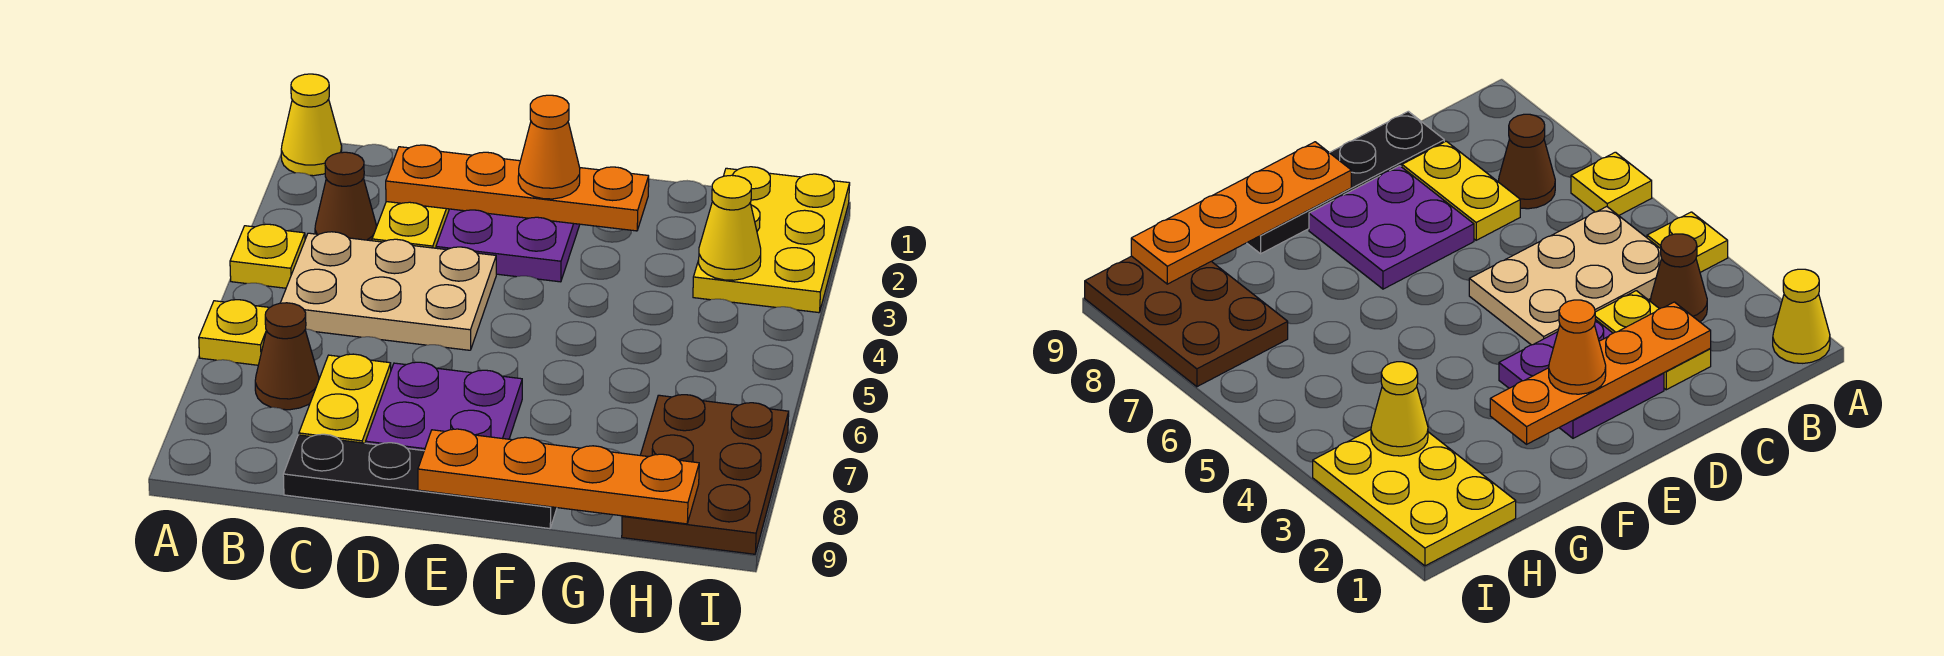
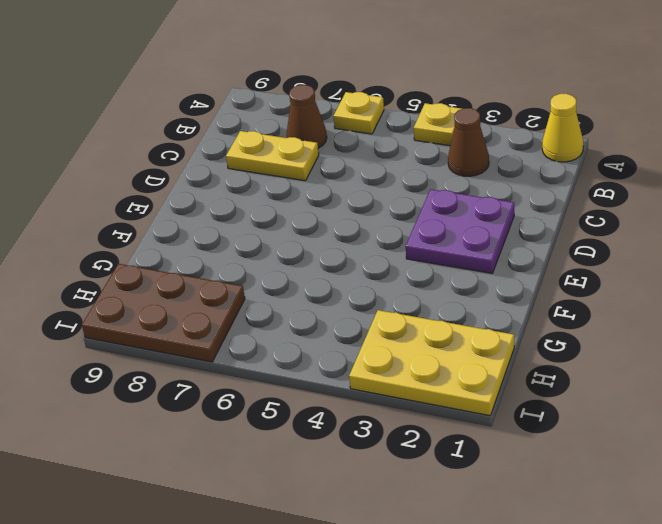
none -> tan plate B4:D5 level 1
none -> yellow plate C2:C3 level 1
none -> black plate C9:F9 level 1

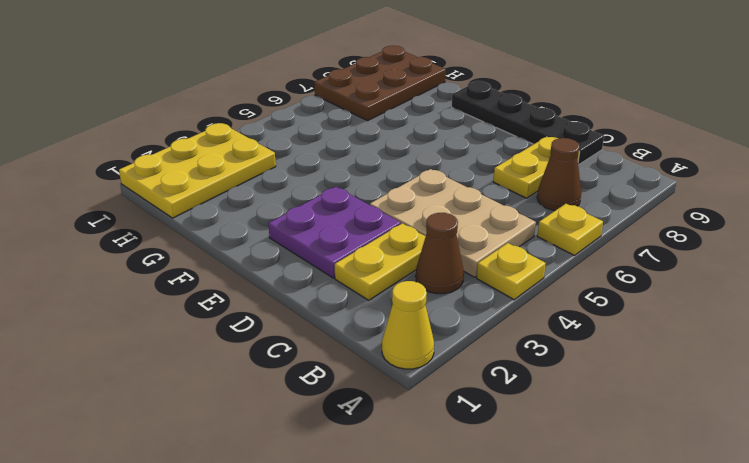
none -> purple plate D7:E8 level 1
none -> orange plate C2:F2 level 2
none -> orange plate E9:H9 level 2

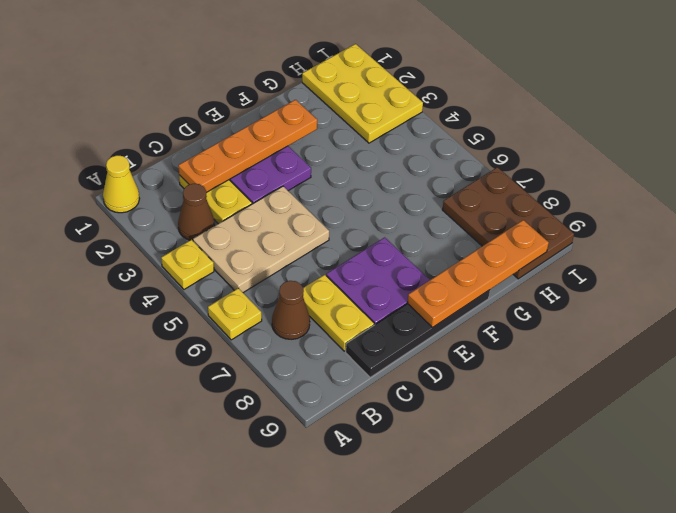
none -> yellow cone H3 level 2
none -> orange cone E2 level 3

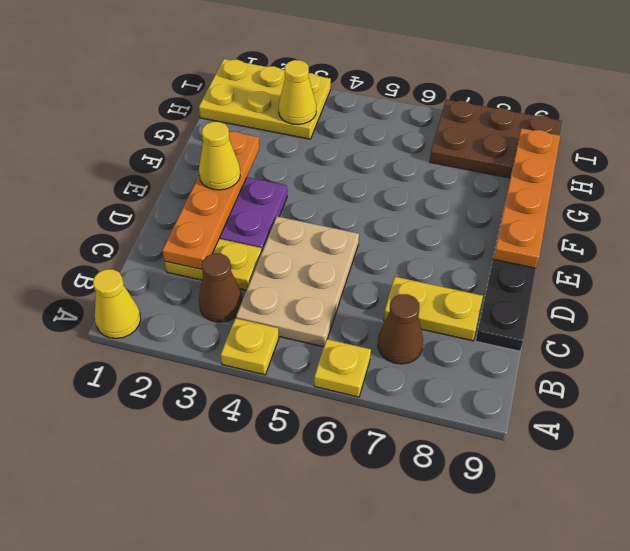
yellow cone E2 level 3 -> orange cone E2 level 3
none -> purple plate D7:E8 level 1

